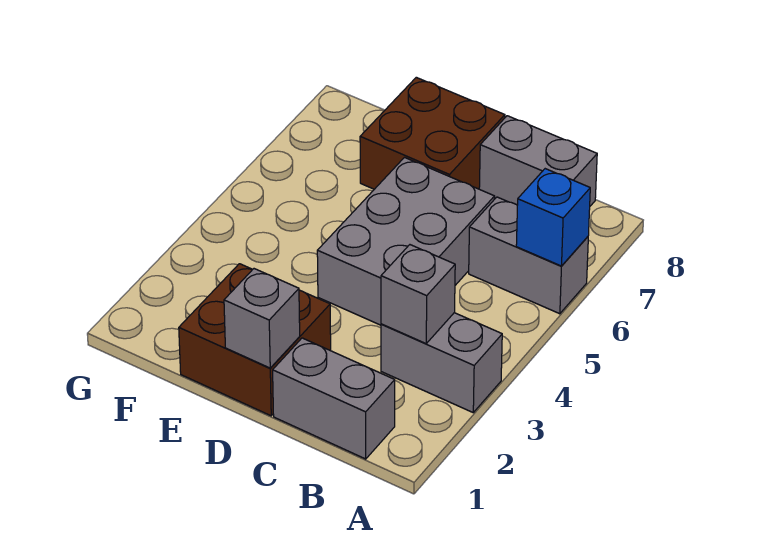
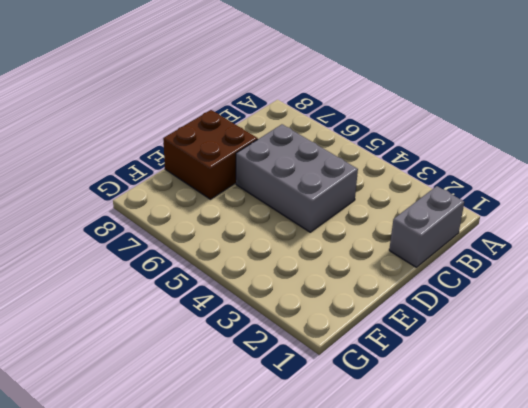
none -> grey brick A3:B3 level 1
none -> grey brick A6:B6 level 1

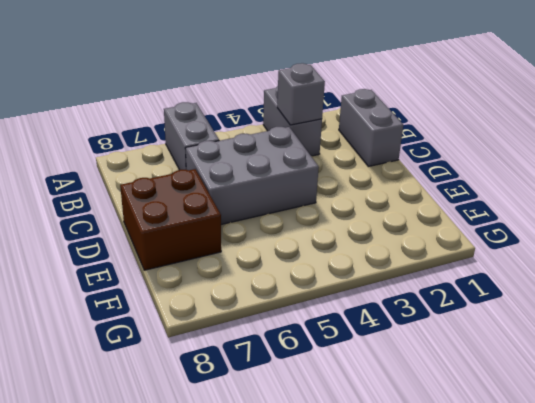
none -> grey brick B8:C8 level 1
none -> brown brick D1:E2 level 1

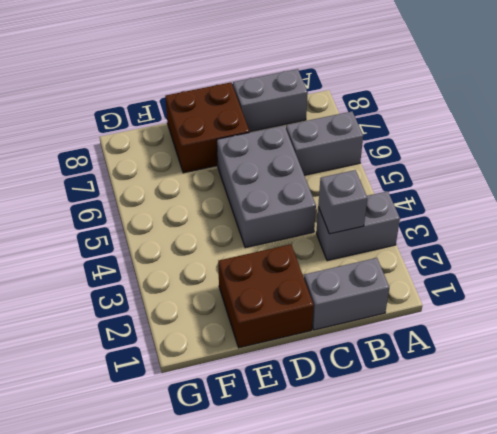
none -> blue brick A6 level 2
none -> grey brick D1 level 2

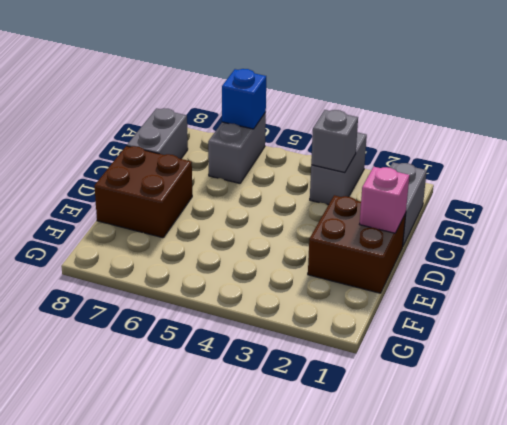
pink brick D1 level 2 -> grey brick D1 level 2
none -> grey brick C4:D6 level 1

